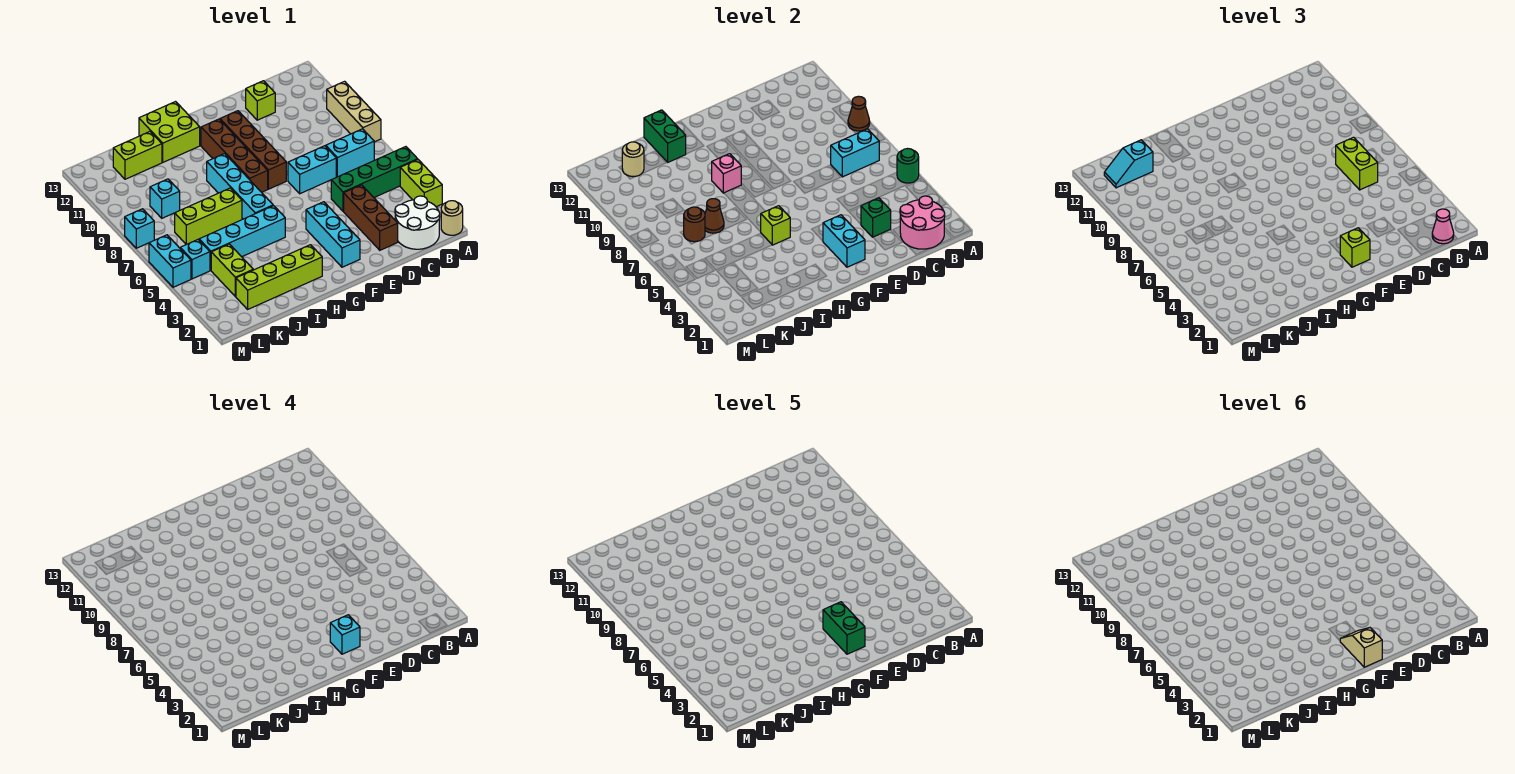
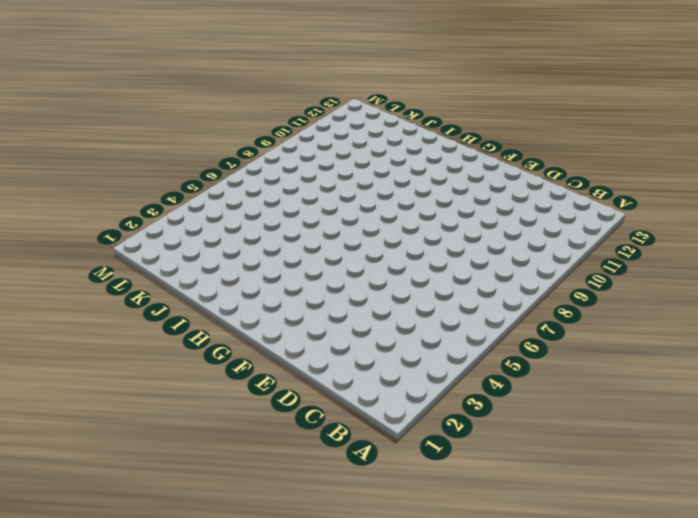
none -> tan round brick A1 level 1
none -> lime brick A3:A4 level 1
none -> green brick A5:D5 level 1
none -> tan brick A8:A10 level 1

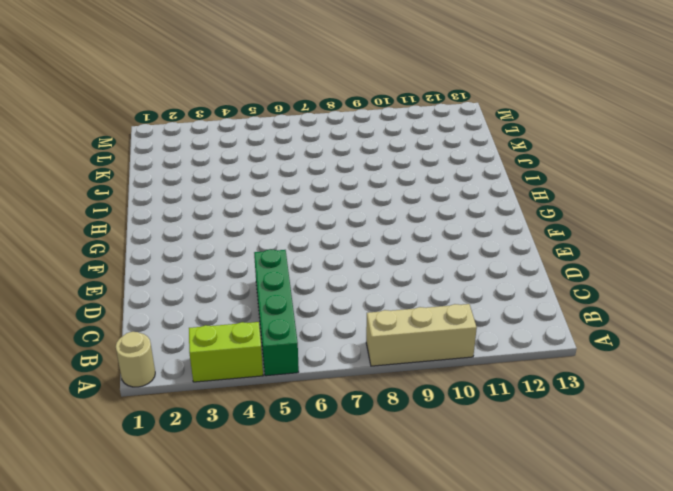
none -> white round brick B1:C2 level 1
none -> cyan brick B7:C7 level 1
none -> brown brick D2:D4 level 1
none -> cyan brick D7:E7 level 1

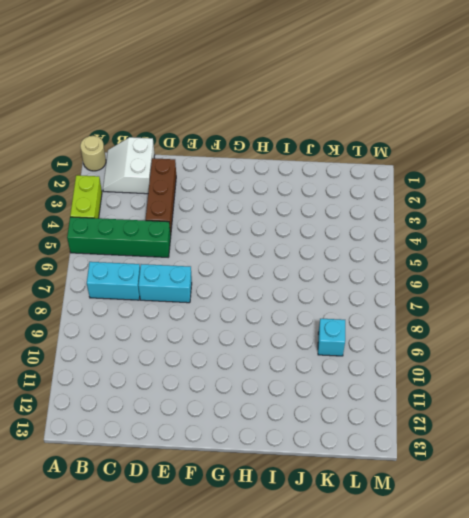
white slope B1:C2 level 1 top C -> white round brick B1:C2 level 1
none -> tan brick A8:A10 level 1
none -> lime brick D12 level 1
none -> cyan brick F2:F4 level 1
none -> brown brick F8:F11 level 1

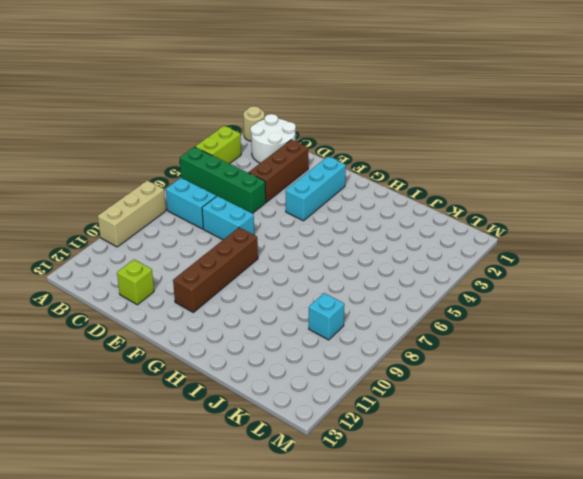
none -> brown brick G8:G11 level 1
none -> lime brick H2:K2 level 1
none -> cyan brick H5:K5 level 1
none -> cyan brick H6:H9 level 1

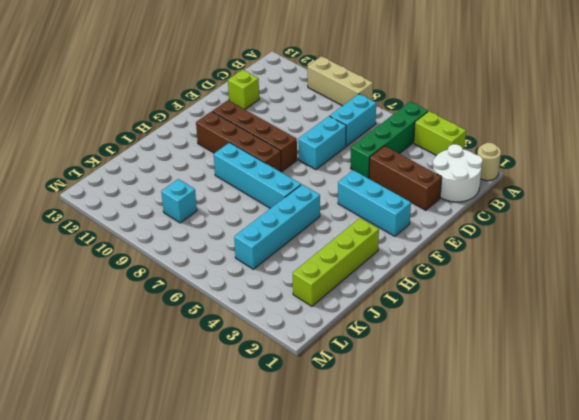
none -> lime brick H12:I13 level 1
none -> lime brick I7:K7 level 1
none -> lime brick J12:K12 level 1
none -> lime brick K3:K4 level 1

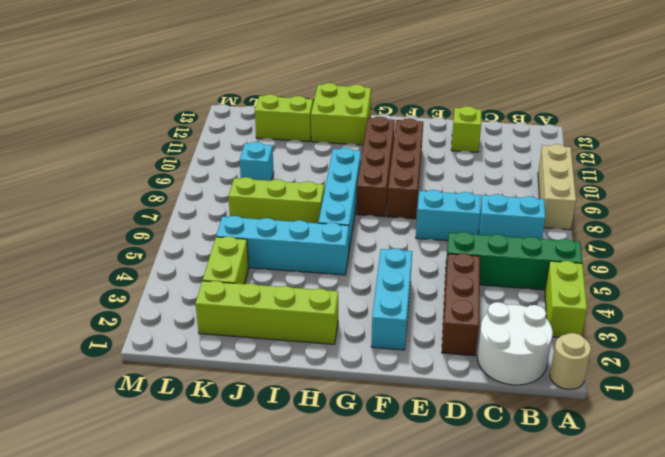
none -> cyan brick L5 level 1
none -> cyan brick M5:M6 level 1
none -> cyan brick M8 level 1
none -> green round brick A5 level 2

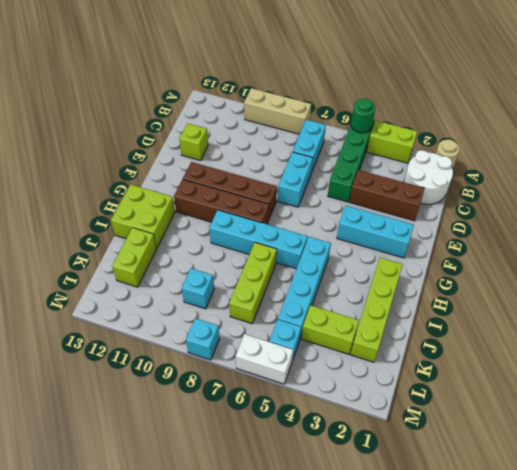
white brick M5:M6 level 1 -> cyan brick M5:M6 level 1
none -> brown cone A9 level 2
none -> pink round brick B1:C2 level 2
none -> cyan brick B7:C7 level 2
none -> green brick D3 level 2

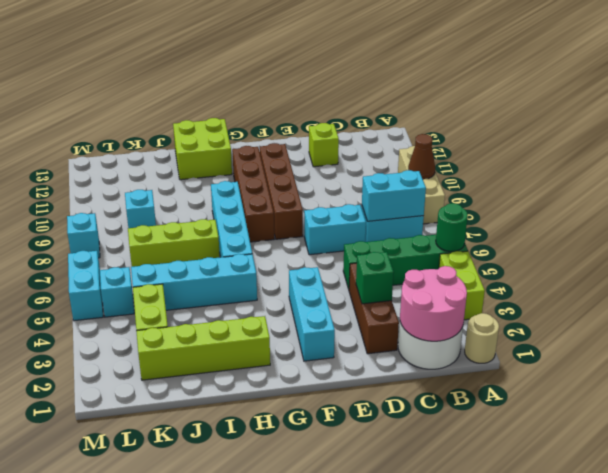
none -> lime brick J12:K12 level 1
none -> cyan brick F2:F3 level 2
none -> lime brick H5 level 2
none -> pink brick H9 level 2

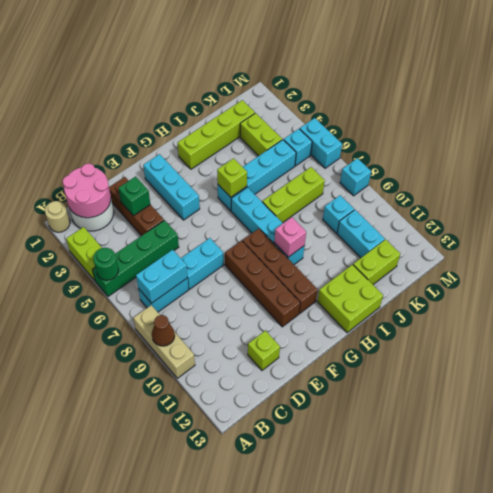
cyan brick K10:K11 level 1 -> cyan brick F2:F3 level 2
none -> green brick I12:I13 level 2
none -> brown cone J7 level 2
none -> brown round brick K7 level 2
none -> tan round brick K12 level 2

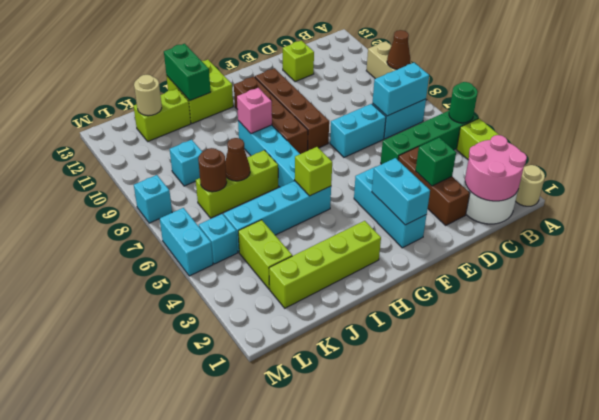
none -> pink cone B1 level 3
none -> lime brick C6:C7 level 3
none -> lime brick F2 level 3
none -> cyan slope K12:L12 level 3 top K

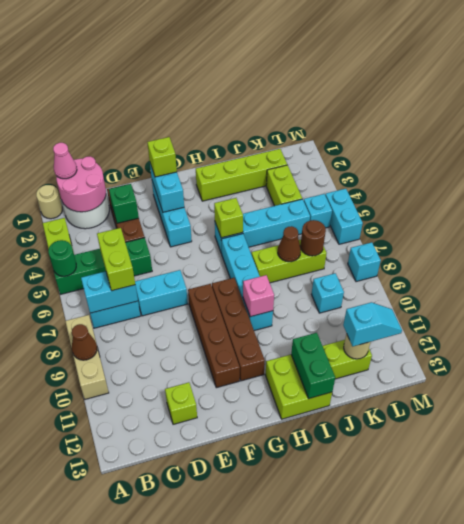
none -> cyan brick F2 level 4
none -> green brick F2:F3 level 5
none -> tan slope F1:F2 level 6 top 1

